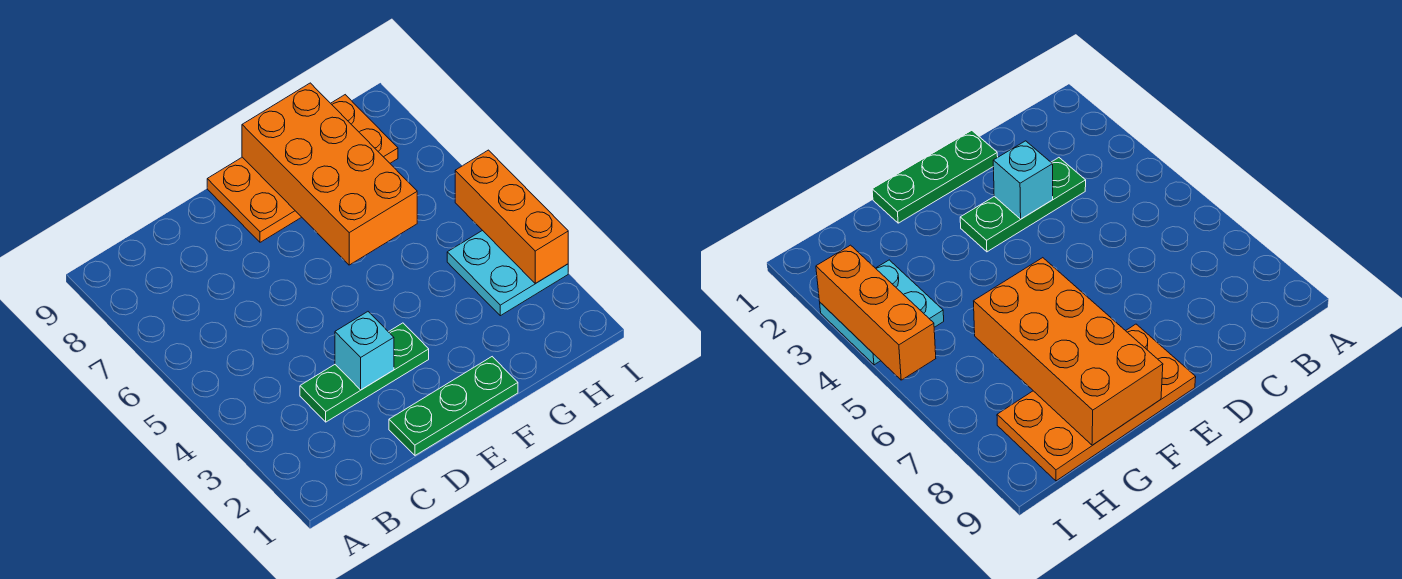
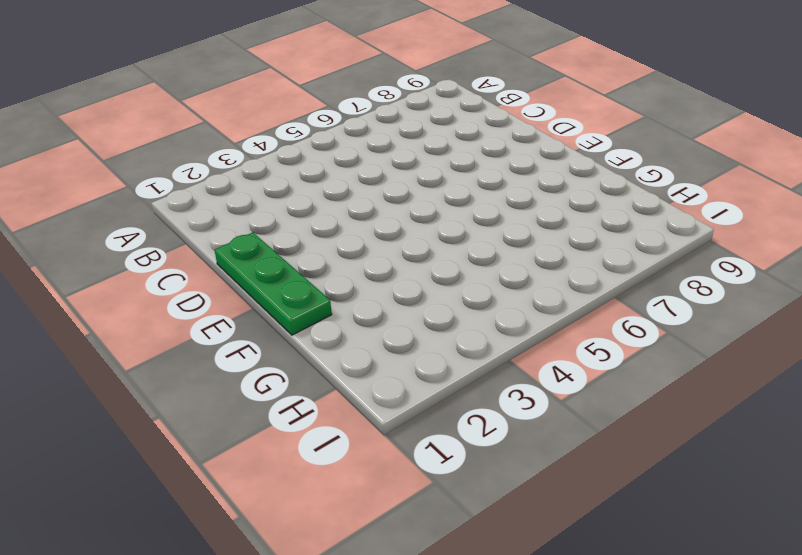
none -> green plate C3:E3 level 1
none -> orange plate E8:H9 level 1

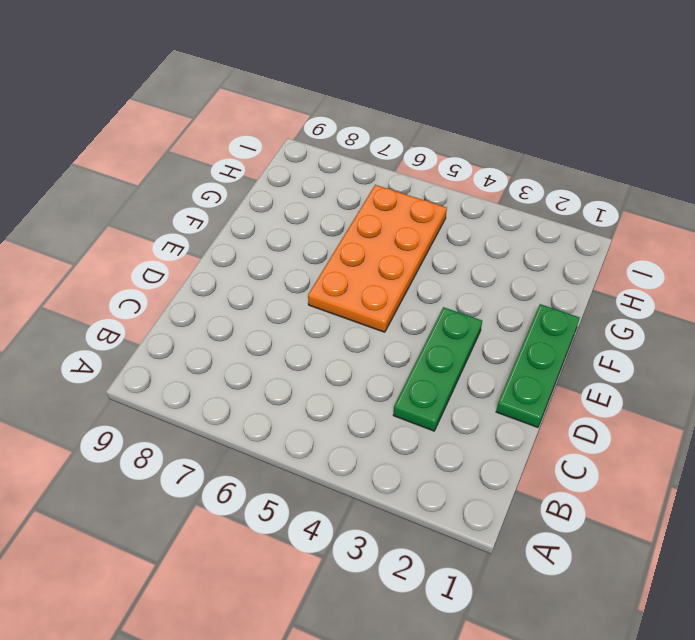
orange plate E5:H6 level 1 -> orange plate E8:H9 level 1
none -> cyan plate H3:I4 level 1
none -> cyan brick D3 level 2

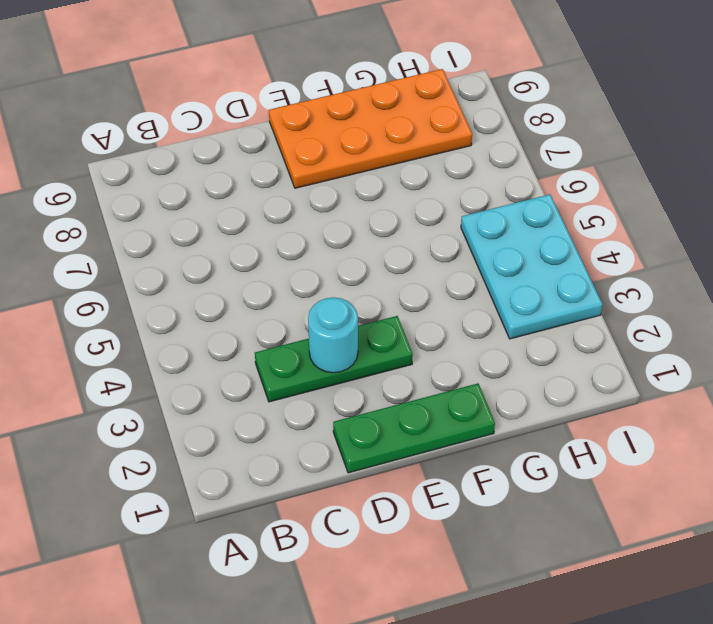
cyan round brick D3 level 2 -> cyan brick D3 level 2
cyan plate H3:I5 level 1 -> cyan plate H3:I4 level 1
none -> orange brick F6:G9 level 2
none -> orange brick I3:I5 level 2

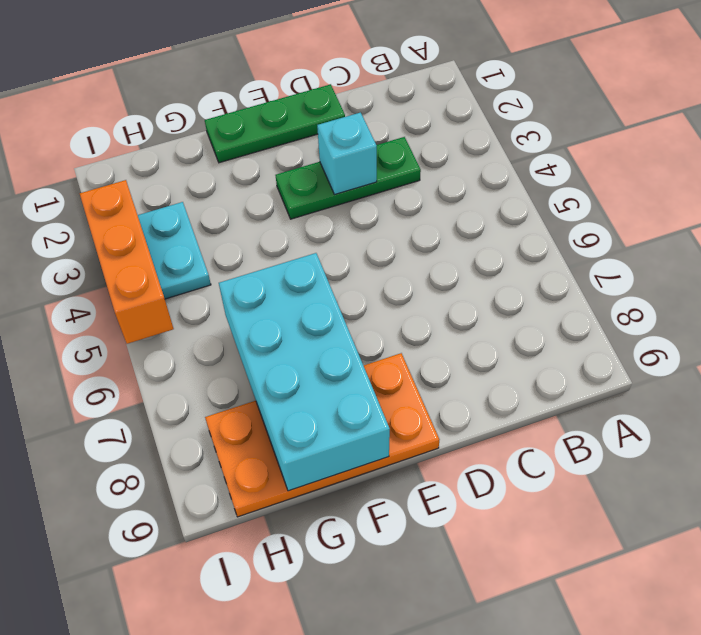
cyan brick F6:G9 level 2 -> orange brick F6:G9 level 2

